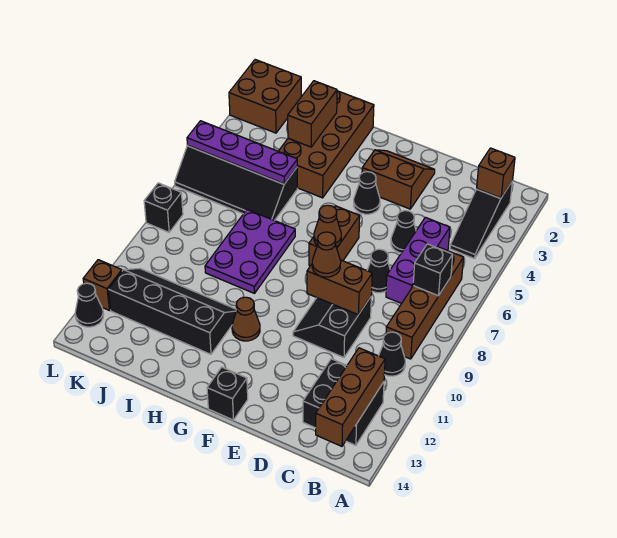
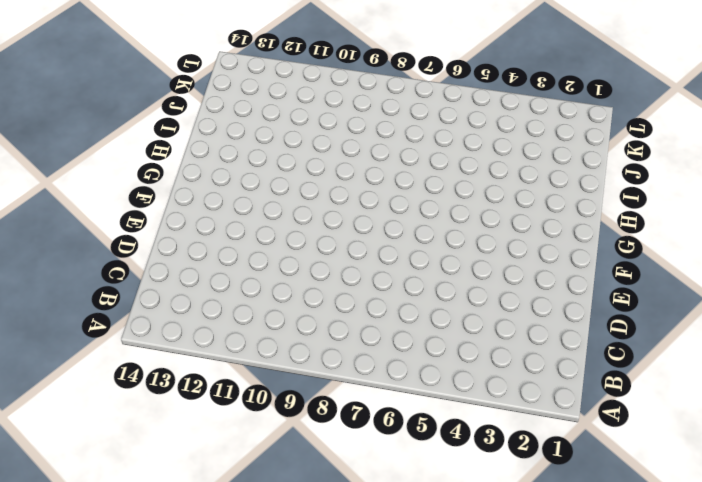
none -> black slope B2:B4 level 1 top 2
none -> brown brick B6:B9 level 1
none -> black cone B10 level 1

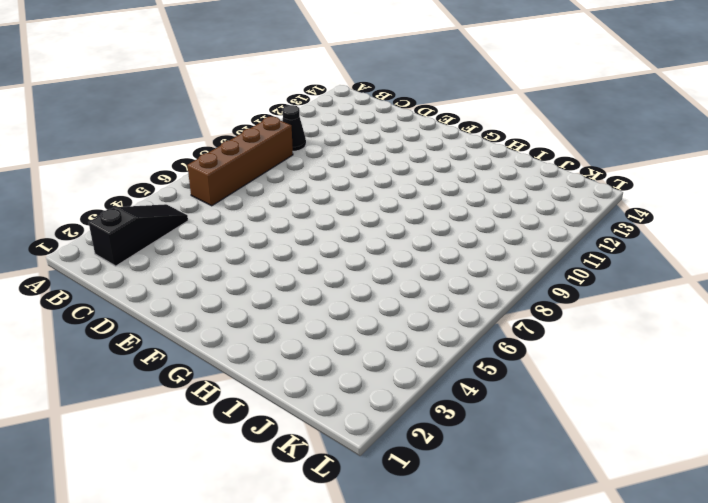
none -> black brick B12:C13 level 1
none -> purple brick C5:C7 level 1
none -> black cone D5 level 1

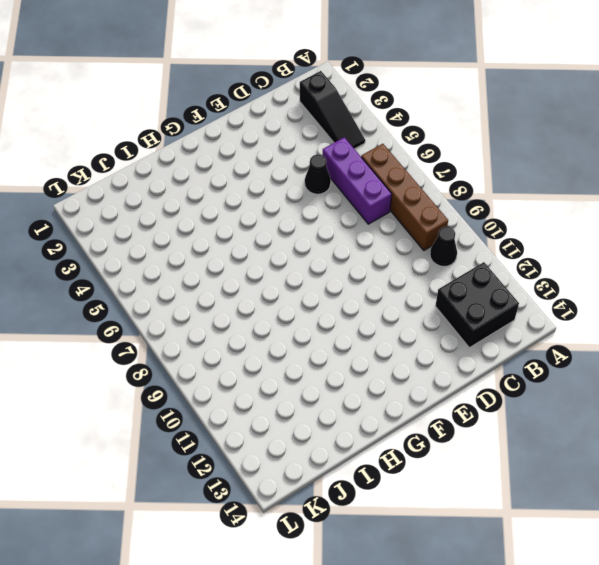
none -> black cone D7 level 1
none -> black slope D9:E10 level 1 top D
none -> brown slope E2:F3 level 1 top 3

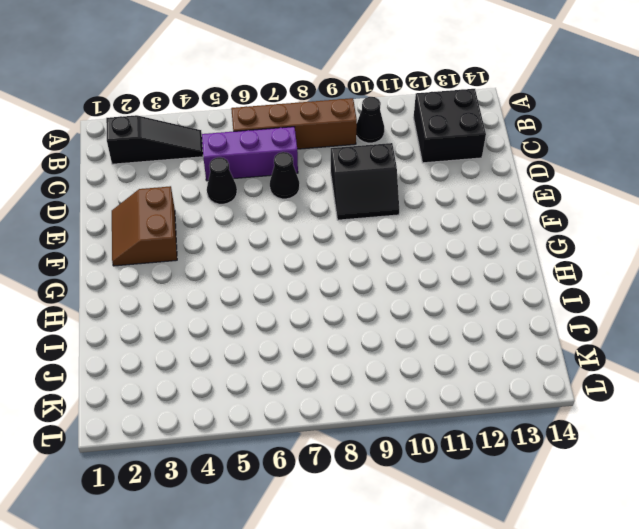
none -> black cone F4 level 1
none -> brown brick F6:F7 level 1
none -> black brick F14 level 1

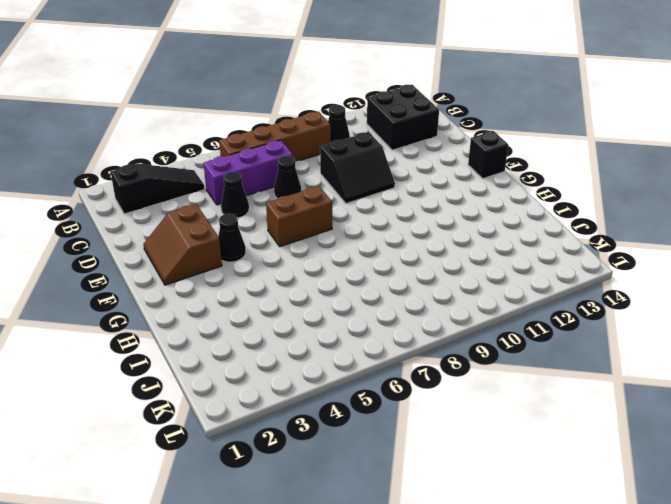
none -> brown cone G11 level 1
none -> brown brick H1:I4 level 1
none -> purple plate H7:I9 level 1

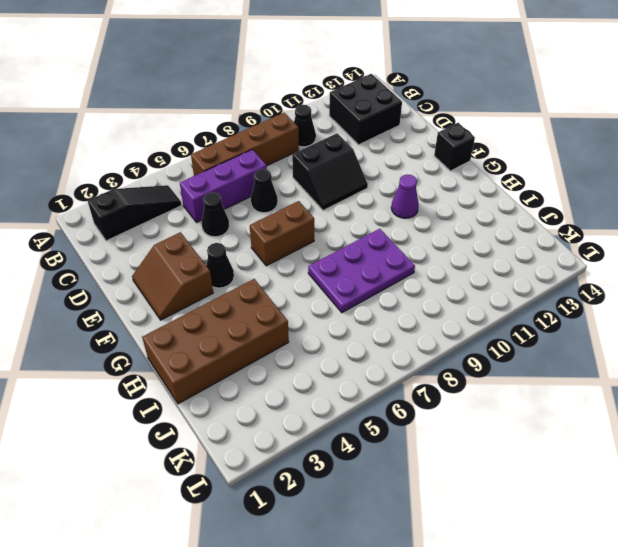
purple cone G11 level 1 -> brown cone G11 level 1
none -> black slope H11:K12 level 1 top 12
none -> black slope I5:L6 level 1 top 5
none -> brown brick K1:L2 level 1

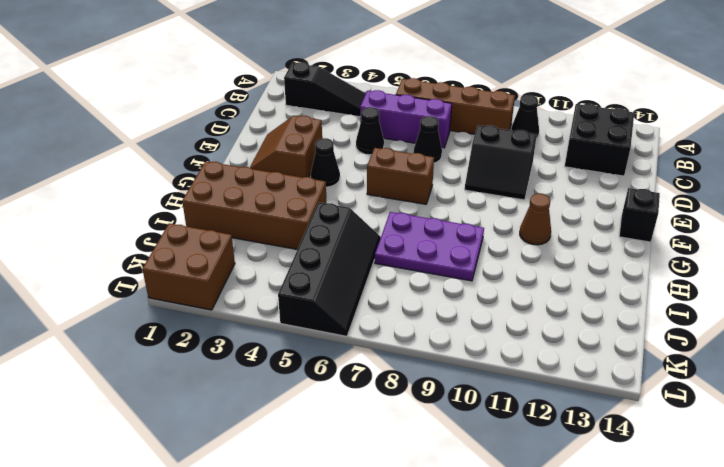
none -> black slope H11:K12 level 1 top 12
none -> black brick L8 level 1
none -> brown brick L12 level 1

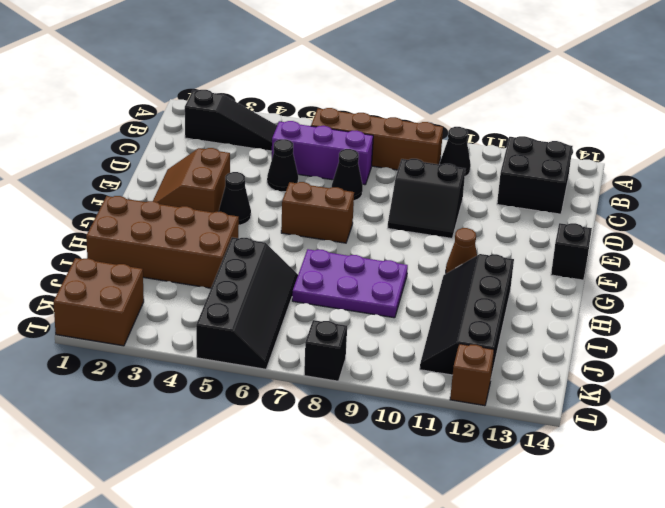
none -> black cone L13 level 1
none -> brown brick B2 level 2
none -> black brick B7 level 2

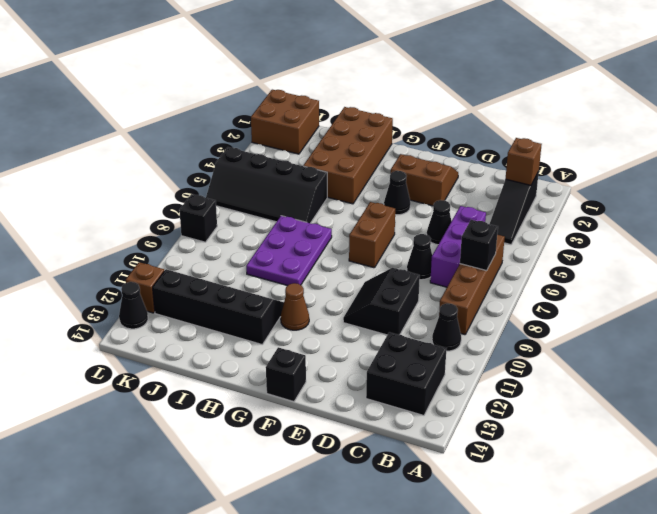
none -> brown brick B12:B14 level 2
none -> brown brick D9:E9 level 2
none -> brown cone F7 level 2

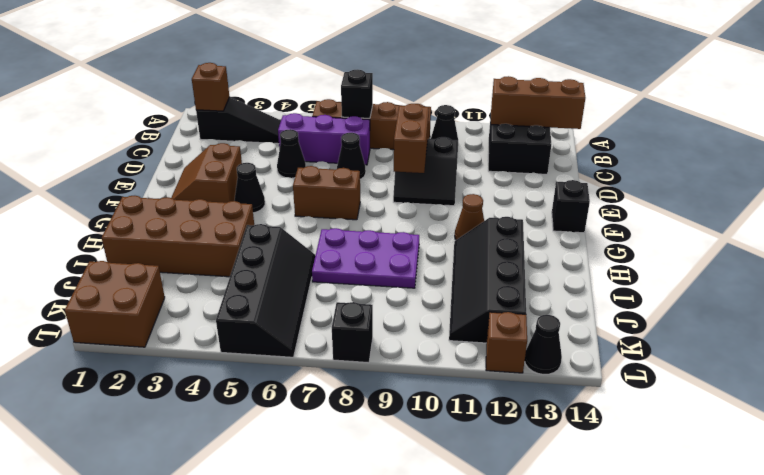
none -> brown cone F7 level 2
none -> brown brick I2:I3 level 2
none -> purple plate I5:L5 level 2

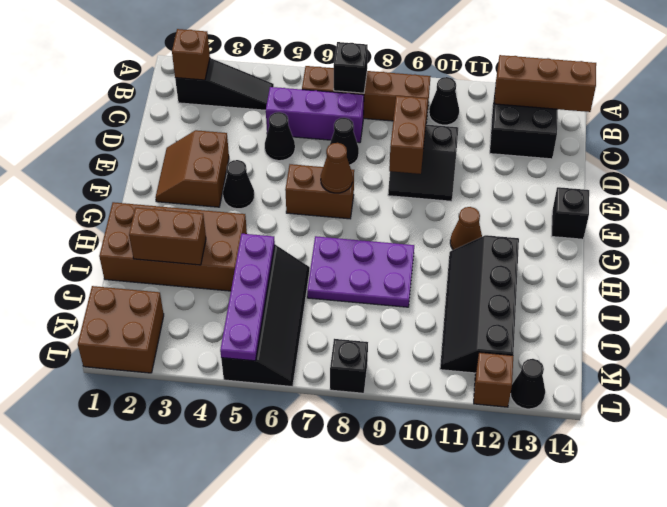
none -> brown cone E9 level 3

